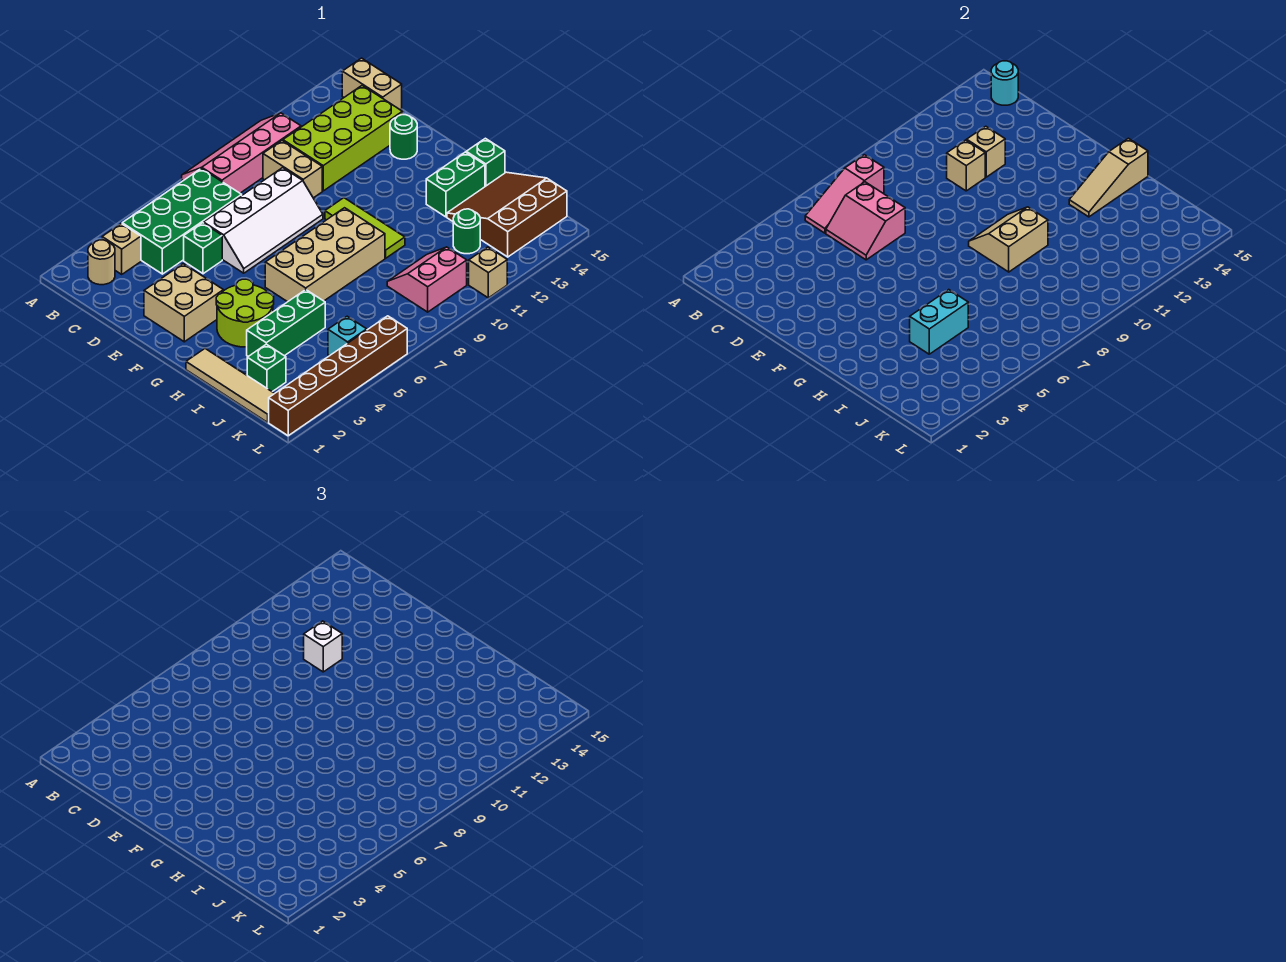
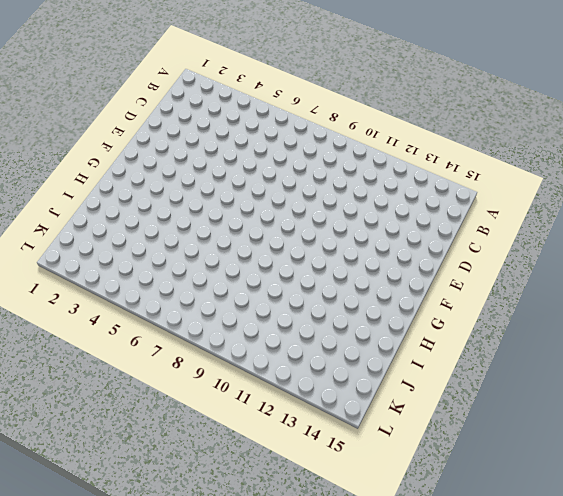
none -> pink slope A8:B11 level 1 top B
none -> tan round brick B2 level 1
none -> tan brick B3 level 1
none -> green brick B4:C7 level 1

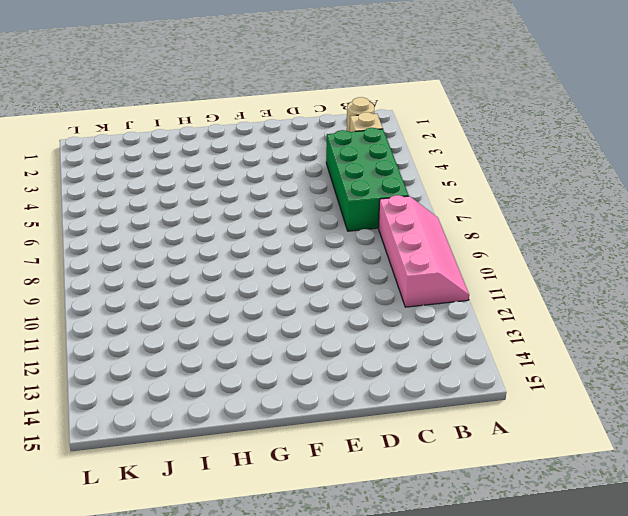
none -> tan brick B15:C15 level 1
none -> tan brick C10:D10 level 1
none -> lime brick C11:D14 level 1
none -> green brick D5 level 1

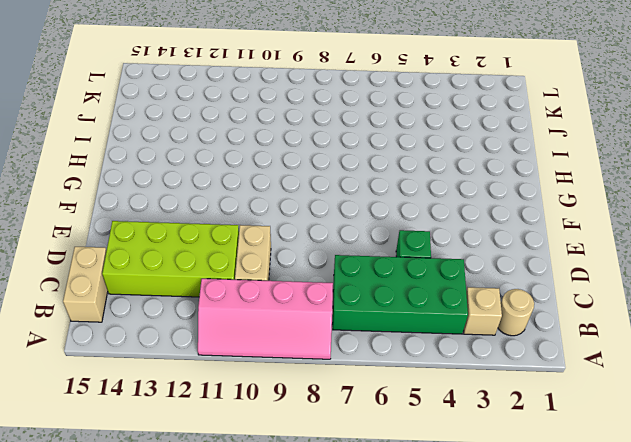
none -> white slope D6:E9 level 1 top D
none -> tan brick E2:F3 level 1
none -> green round brick E14 level 1
none -> lime tile F10:H10 level 1

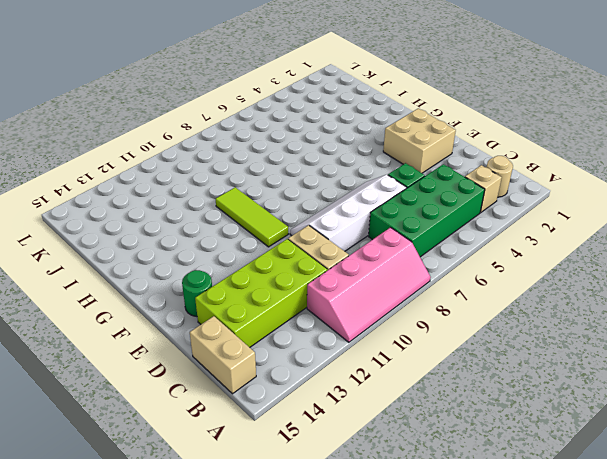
none -> lime round brick G3:H4 level 1
none -> tan brick G6:H9 level 1
none -> tan tile H1:K1 level 1
none -> green brick H13:H14 level 1

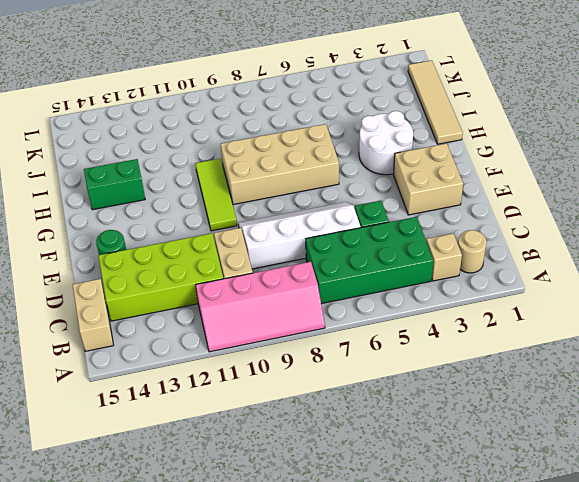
white round brick G3:H4 level 1 -> lime round brick G3:H4 level 1
none -> green brick H15 level 1
none -> green brick I3:I5 level 1
none -> brown slope I13:K15 level 1 top K
none -> green brick J2 level 1

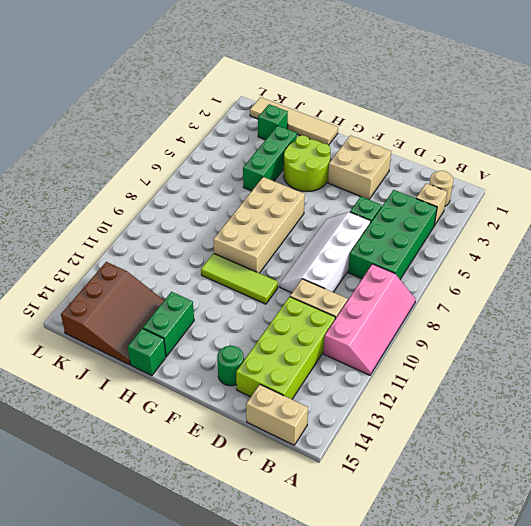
none -> pink slope J9:K10 level 1 top K
none -> green round brick J12 level 1
none -> cyan brick K5 level 1
none -> brown brick L1:L6 level 1

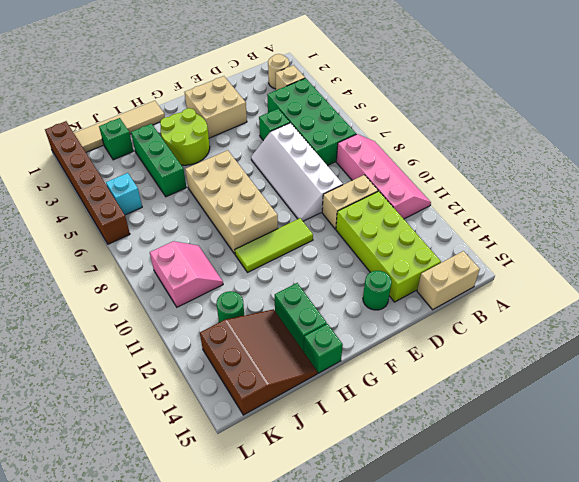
none -> tan brick L11 level 1
none -> pink slope B6:B8 level 2 top 8
none -> cyan round brick B15 level 2
none -> pink slope C6:D7 level 2 top 7

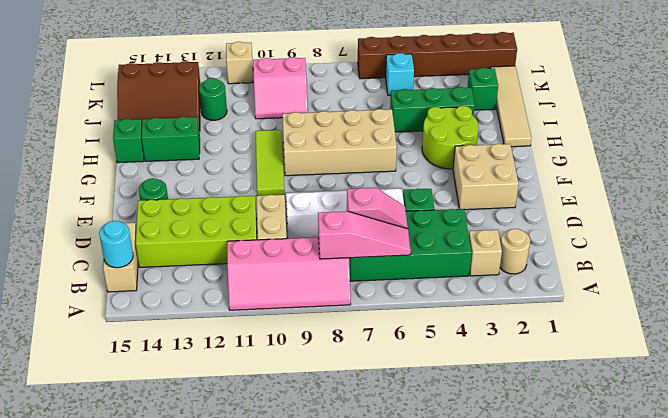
pink slope C6:C7 level 2 top 7 -> pink slope C6:D7 level 2 top 7
none -> tan brick D11 level 2
none -> tan brick D12 level 2
none -> tan slope G9:H10 level 2 top H
none -> tan slope H13:H15 level 2 top 15

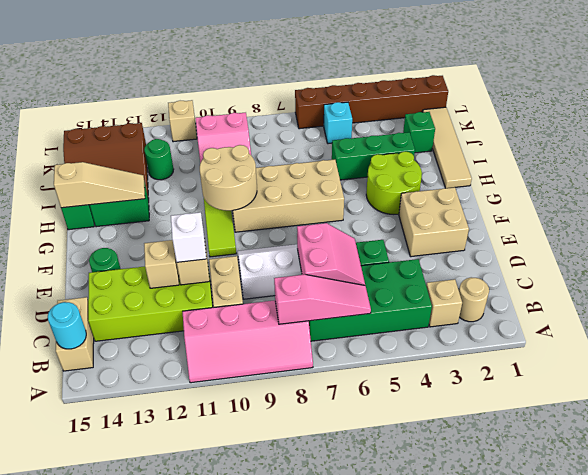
tan round brick G9:H10 level 2 -> tan slope G9:H10 level 2 top H
none -> cyan brick I4:I5 level 2

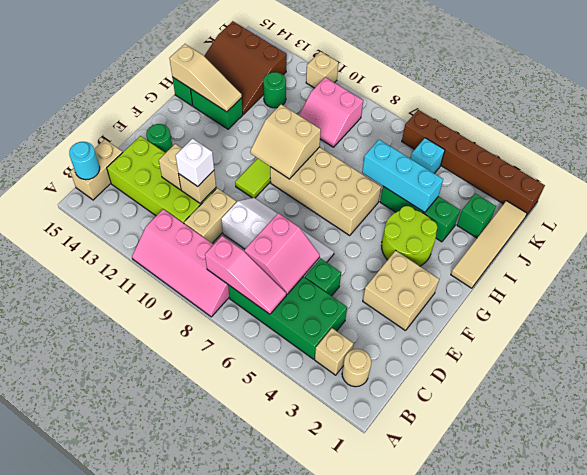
cyan brick I4:I6 level 2 -> cyan brick I4:I5 level 2

